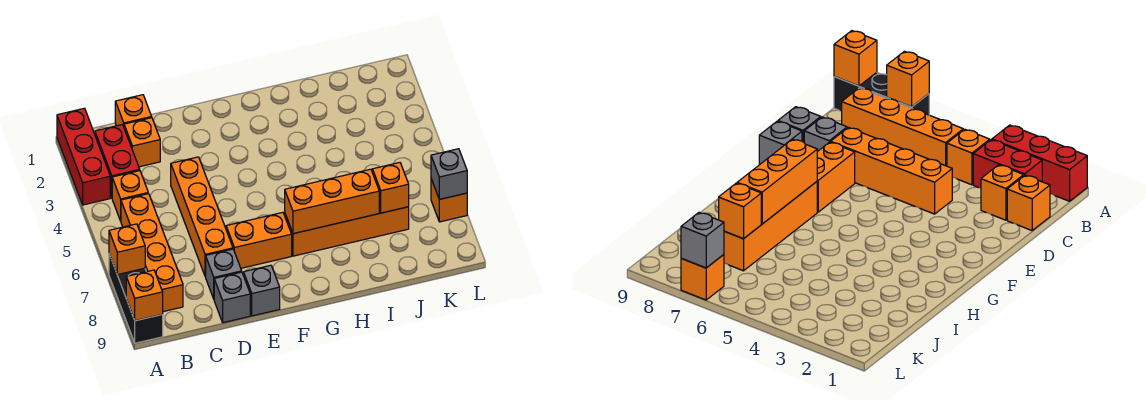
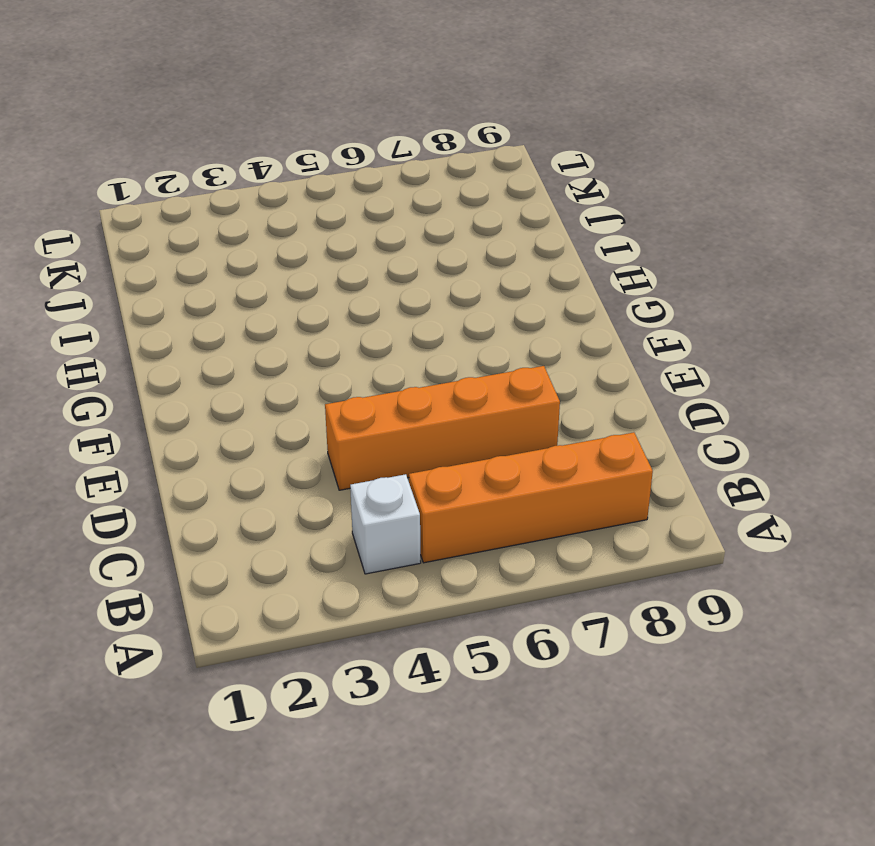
white brick B4 level 1 -> orange brick B4 level 1
none -> red brick A1:A3 level 1
none -> black brick A7:A9 level 1
none -> red brick B2:B3 level 1

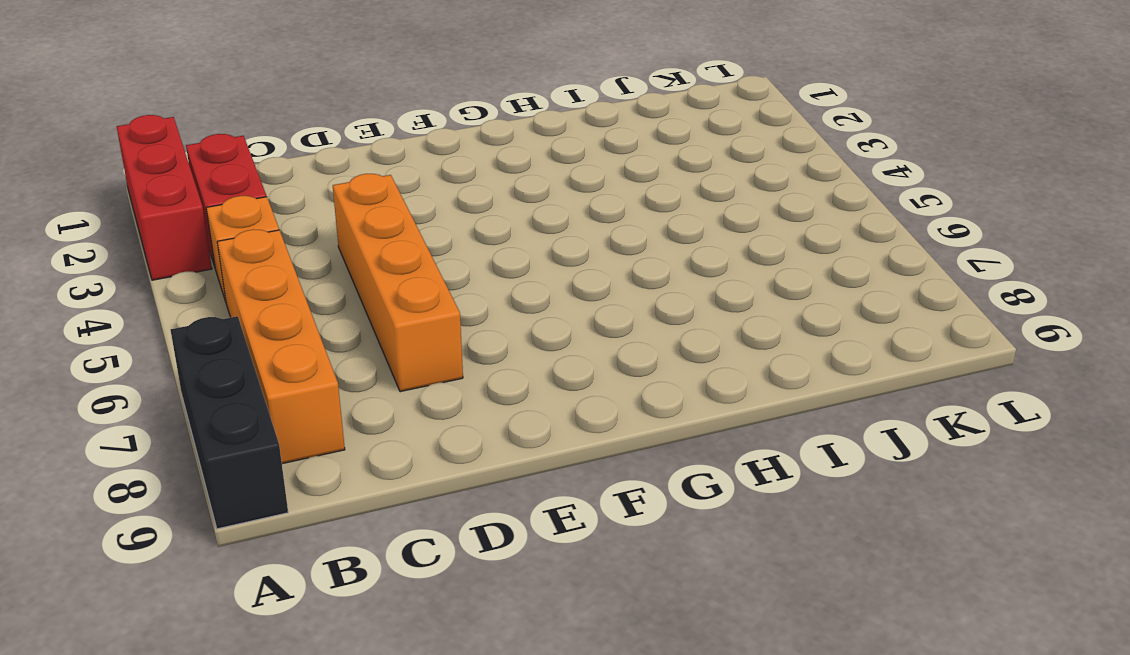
none -> orange brick C1 level 1
none -> orange brick C2 level 1
none -> grey brick D8 level 1

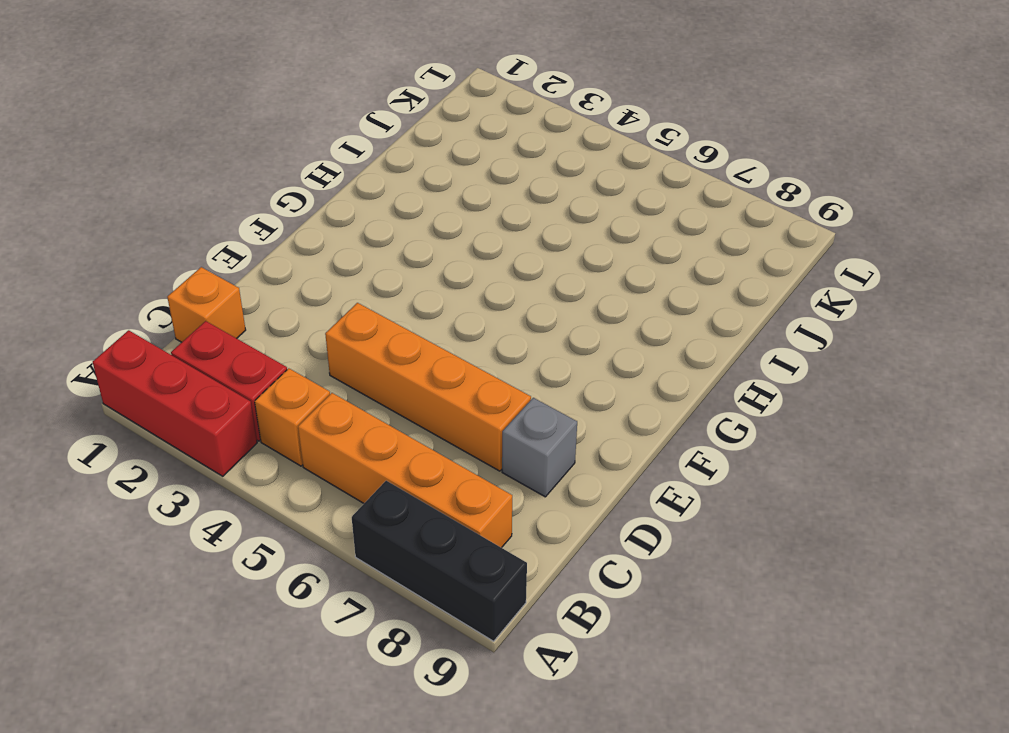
none -> orange brick C2 level 1
none -> grey brick D9 level 1
none -> orange brick E7:F7 level 1

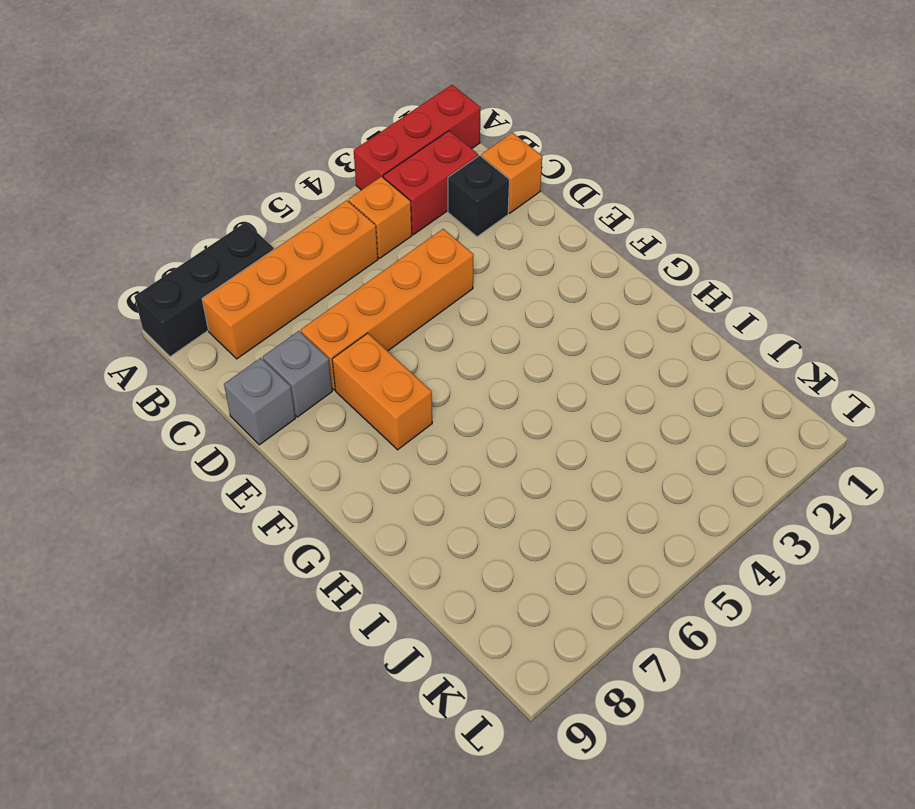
black brick C2 level 1 -> orange brick C2 level 1
none -> grey brick E9 level 1
none -> orange brick G7:J7 level 1
none -> orange brick L7 level 1

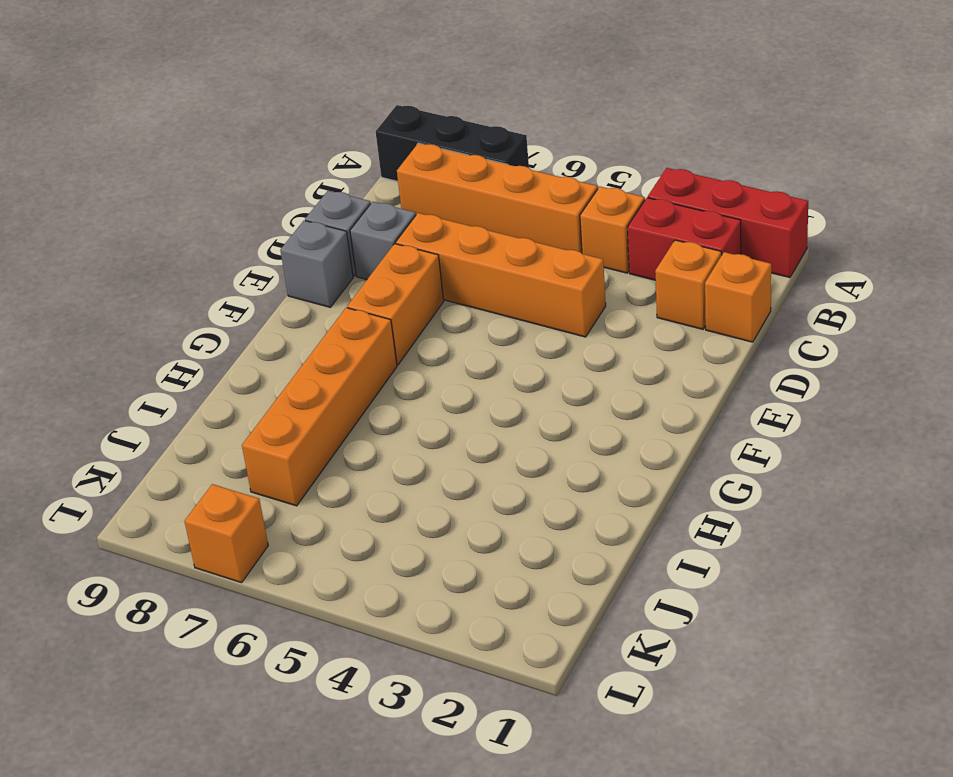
none -> orange brick A7 level 2
none -> orange brick A9 level 2
none -> orange brick G7:I7 level 2

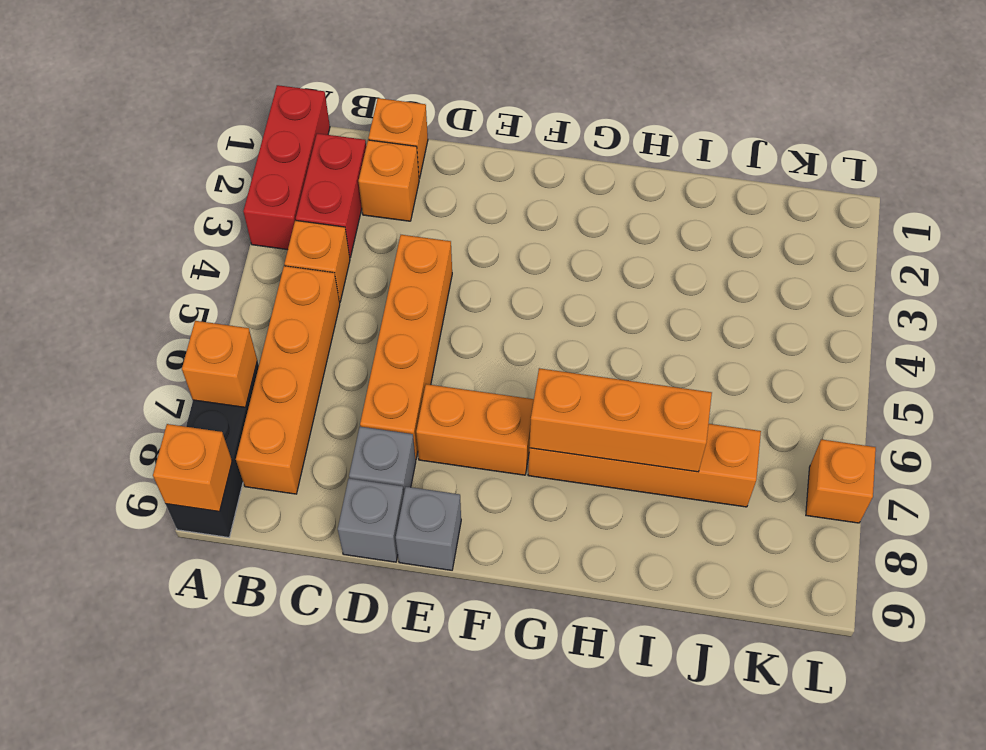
none -> orange brick J7 level 2
none -> grey brick L7 level 2

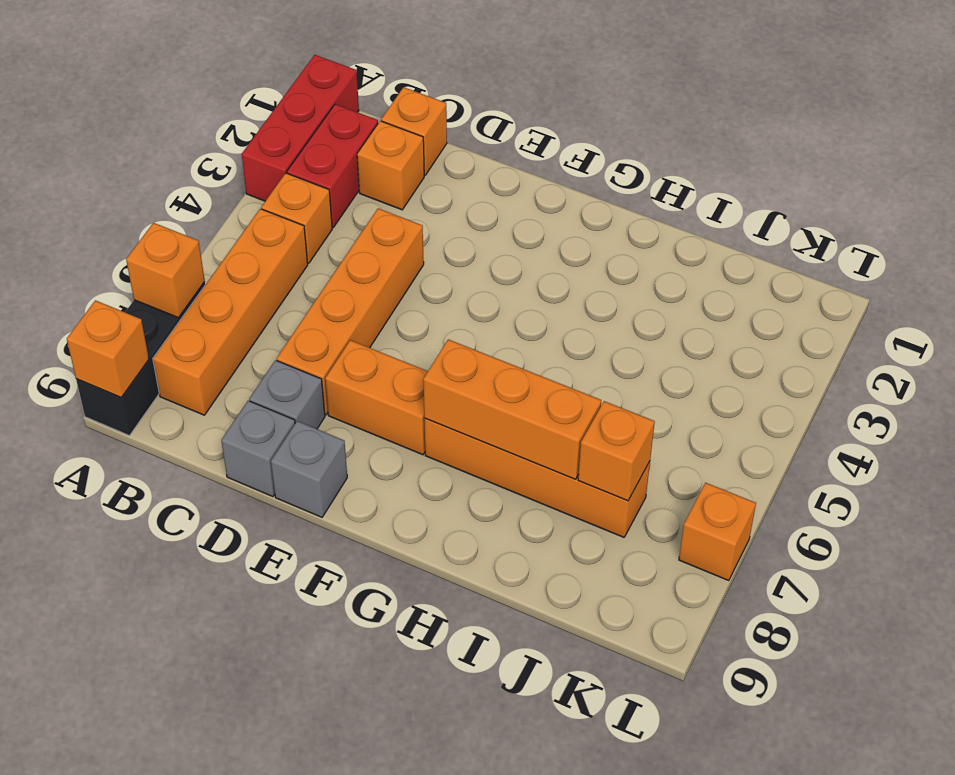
none -> grey brick L7 level 2

